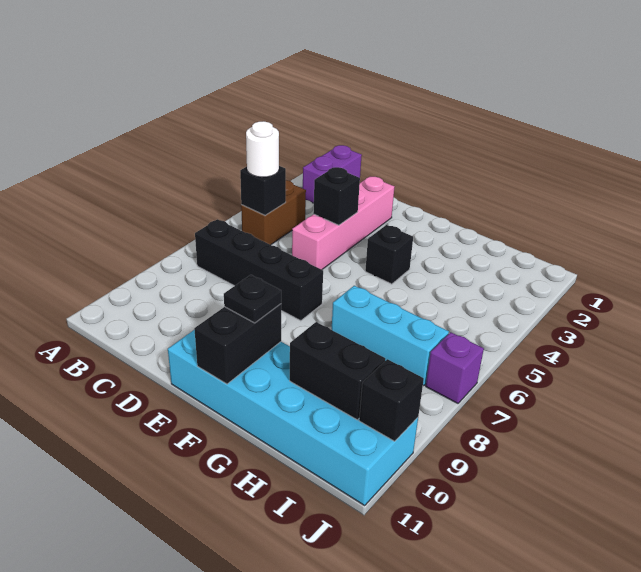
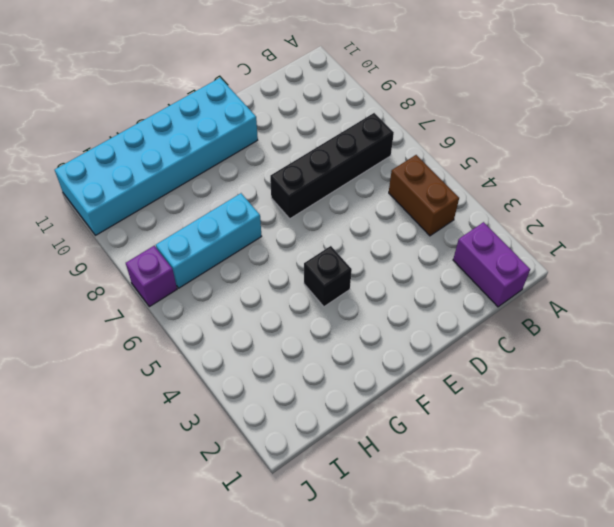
none -> pink brick D2:D5 level 1
none -> black brick B5 level 2
none -> black brick D4 level 2

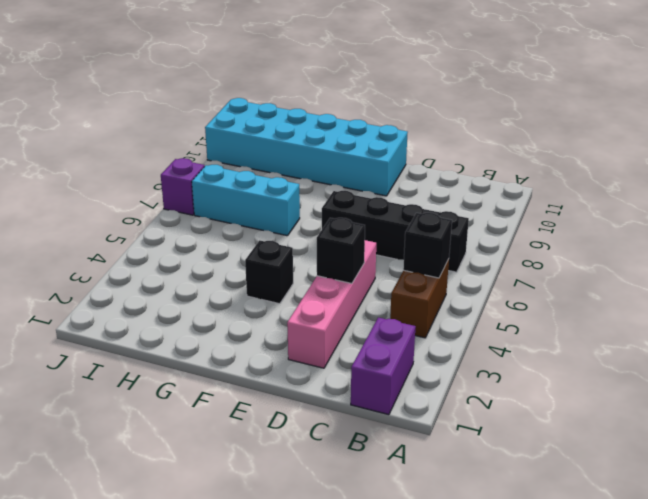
none -> black brick F10:F11 level 2
none -> black brick H10:I10 level 2
none -> black brick J10 level 2

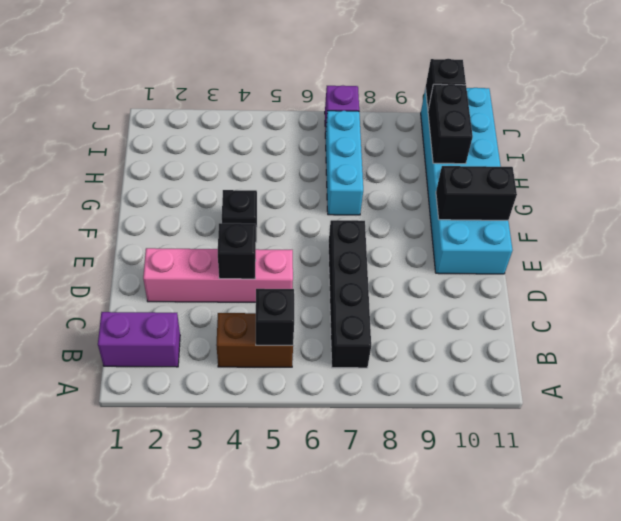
none -> white round brick B5 level 3
none -> black plate F10 level 3

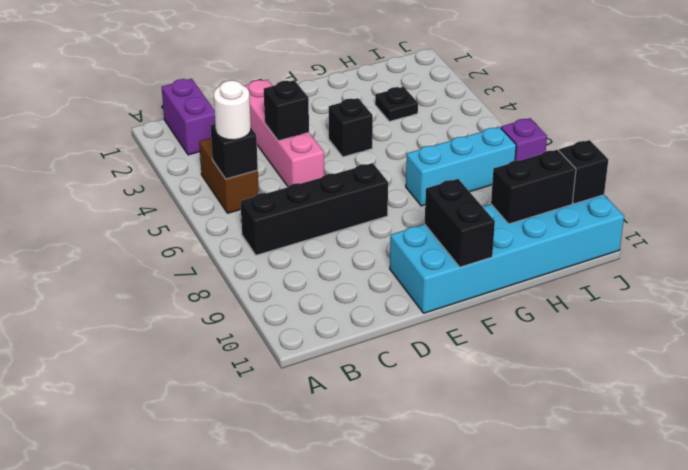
black plate H3 level 1 -> black plate F10 level 3

